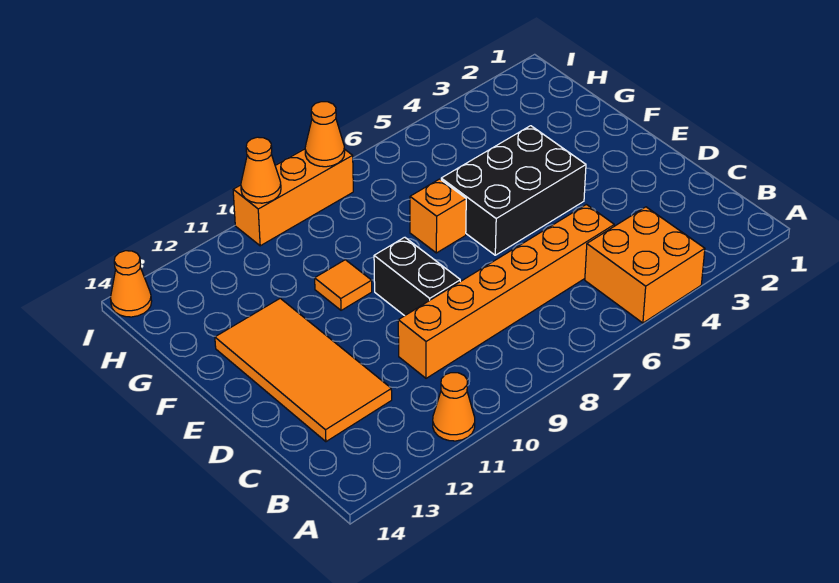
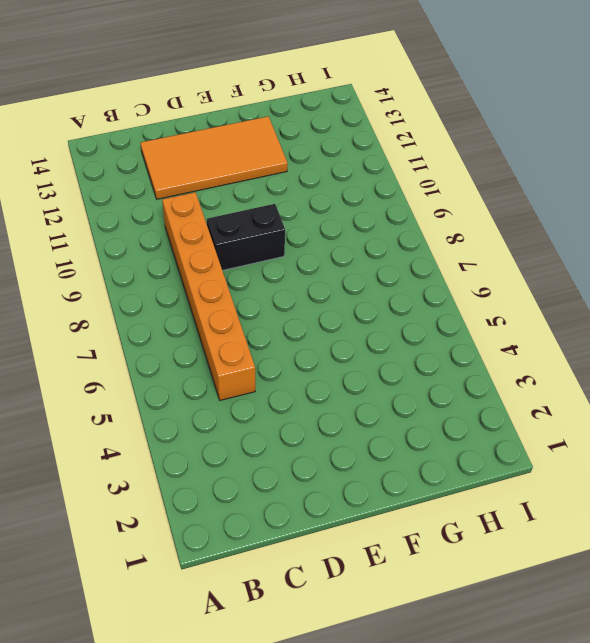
none -> orange brick A4:B5 level 1
none -> orange cone A11 level 1
none -> black brick E4:F6 level 1

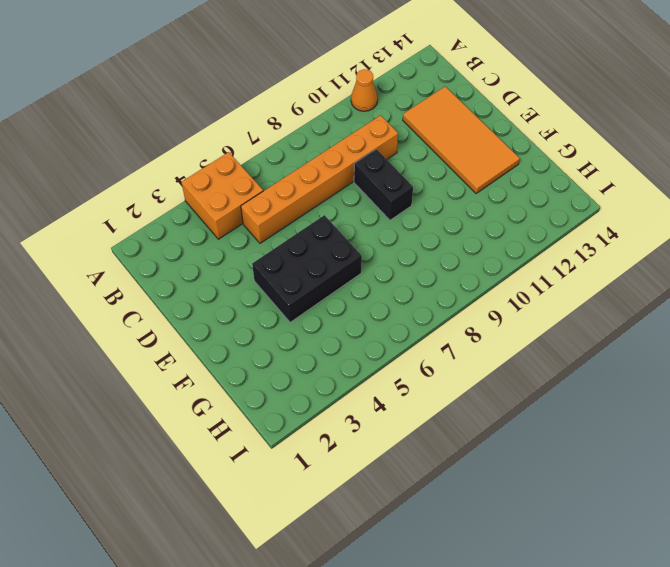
none -> orange brick F7 level 1
none -> orange tile F10 level 1
none -> orange brick I8:I10 level 1

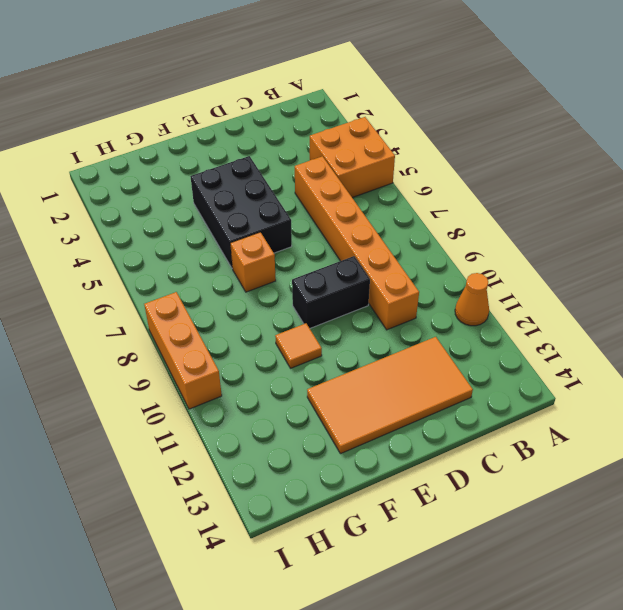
none -> orange cone I14 level 1
none -> orange cone I8 level 2
none -> orange cone I10 level 2

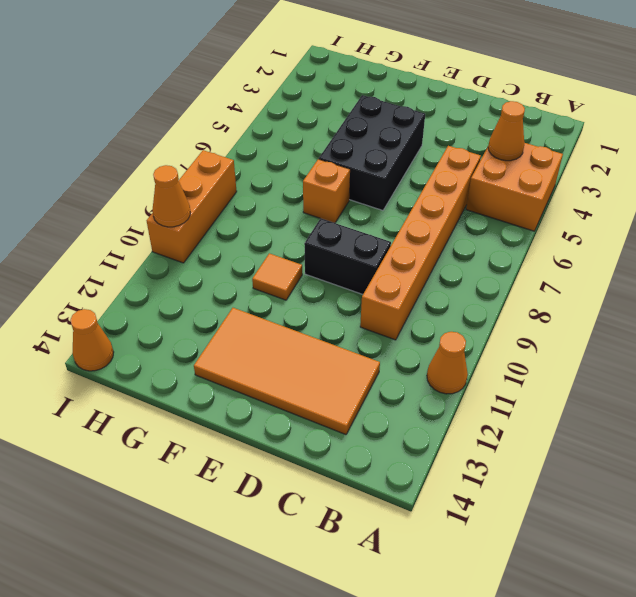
orange cone B4 level 2 -> orange cone I8 level 2

